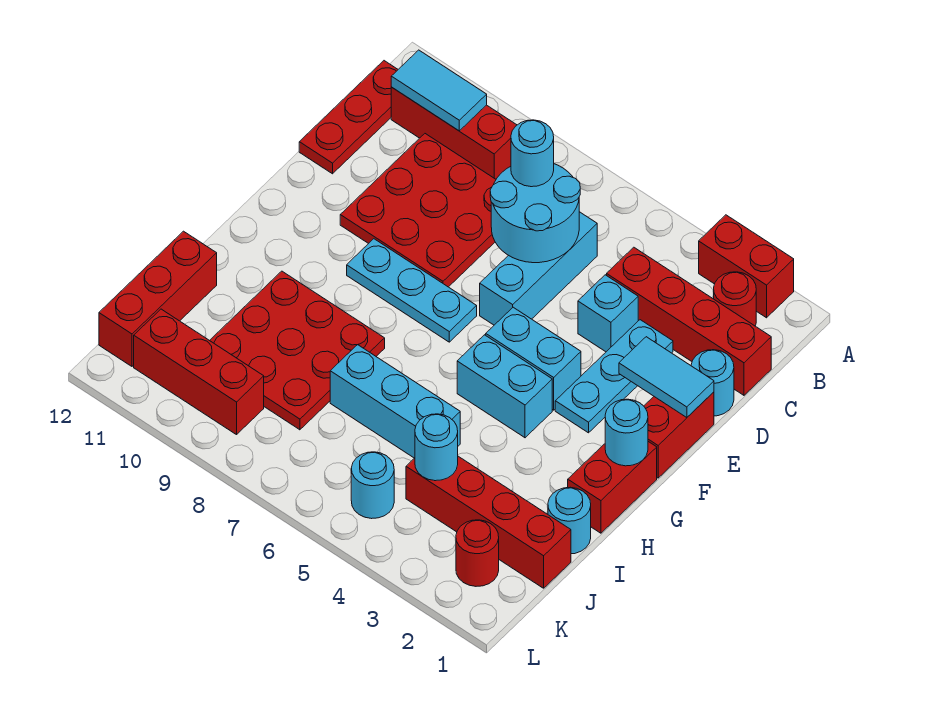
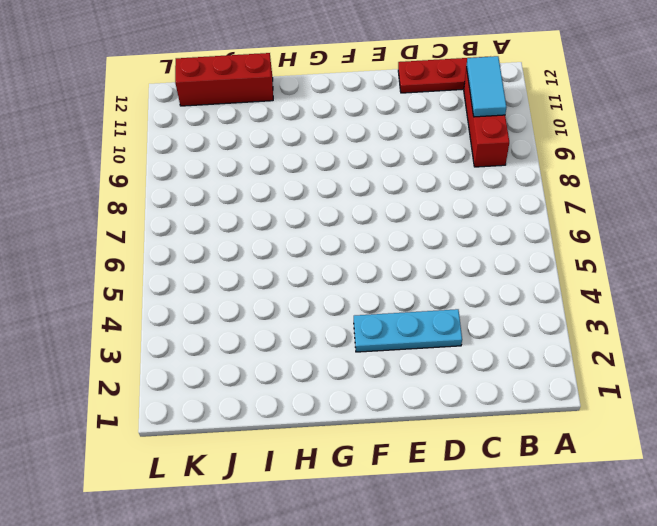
none -> red brick A2:A3 level 1
none -> red round brick B2 level 1
none -> red brick C1:C4 level 1

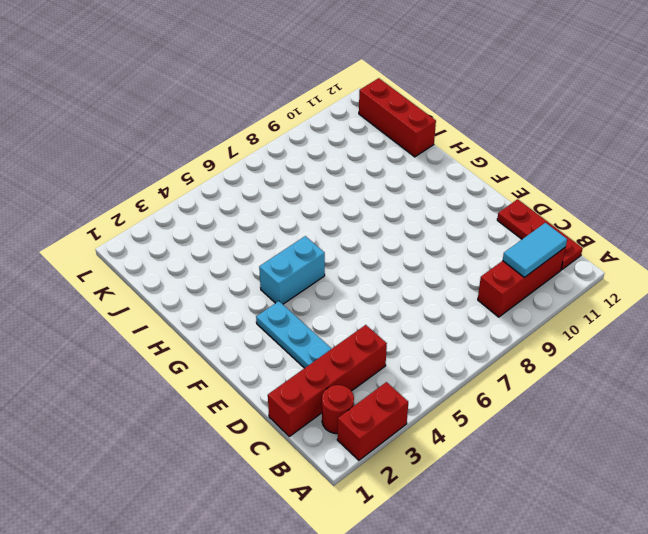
none -> cyan brick C6:E6 level 1
none -> red plate C8:E10 level 1
none -> cyan round brick D1 level 1

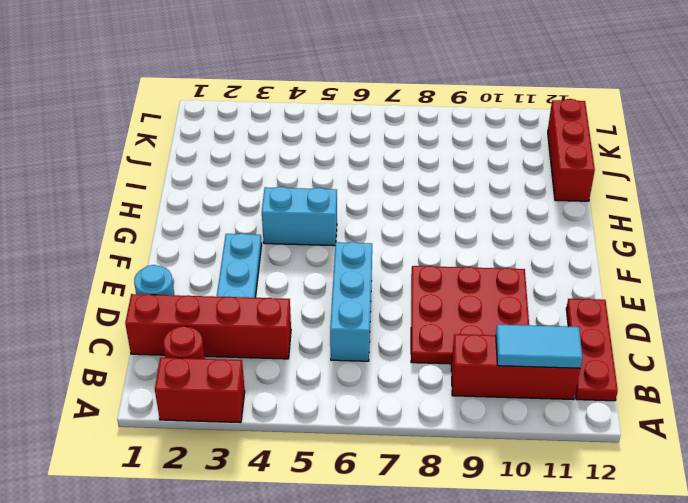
none -> cyan brick D4 level 1
none -> red brick E1:F1 level 1
none -> cyan brick F4:F5 level 1

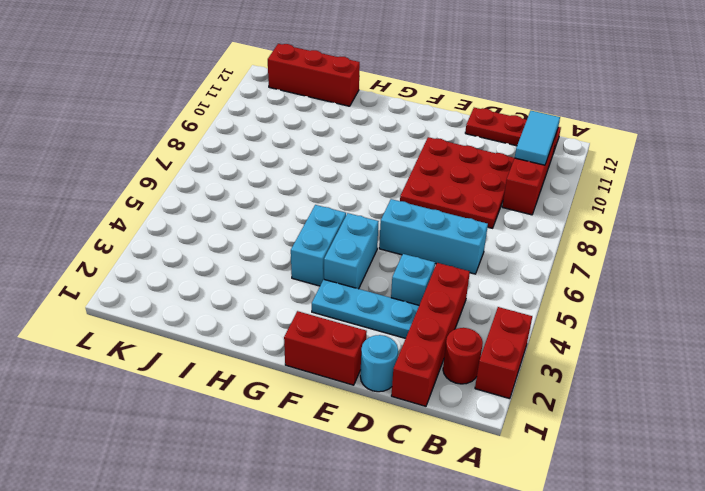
none -> cyan plate F7:F9 level 1
none -> red brick G1:H1 level 1
none -> red plate H8:J10 level 1

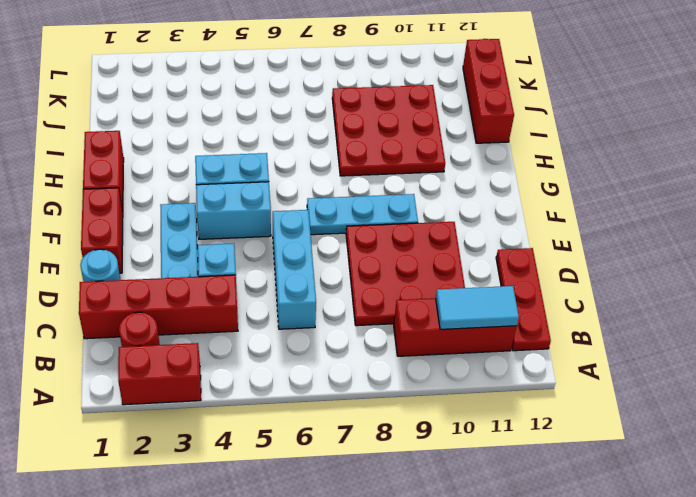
none -> cyan round brick I1 level 1
none -> cyan brick I5:I7 level 1
none -> red brick J1:J4 level 1

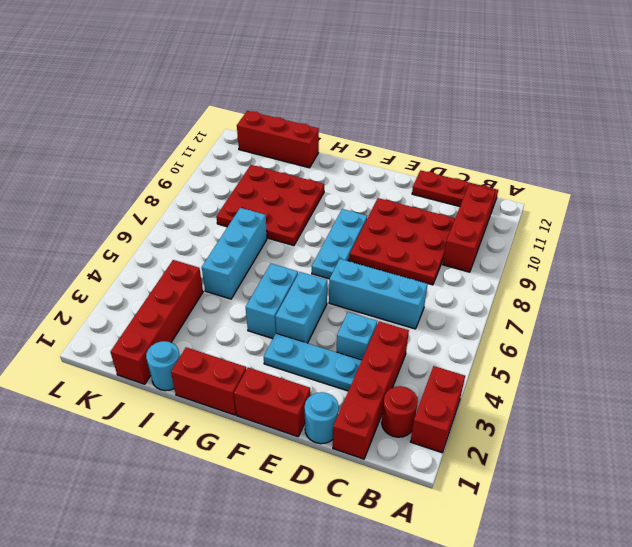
none -> red round brick K2 level 1
none -> cyan round brick K5 level 1
none -> red brick K9:K11 level 1

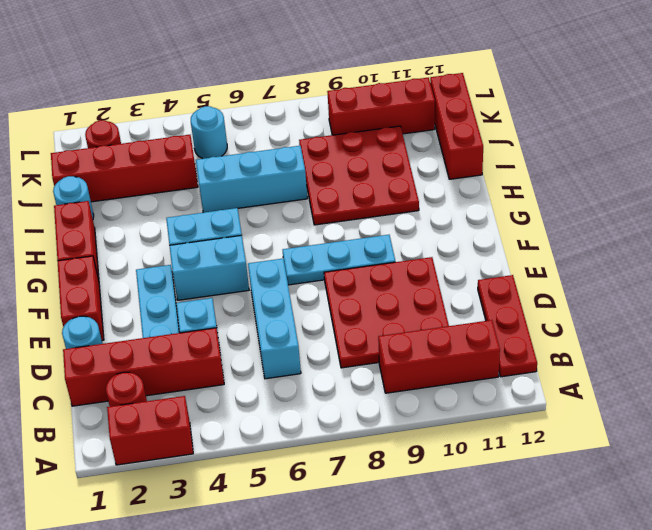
none -> cyan tile B10:B11 level 2
none -> cyan round brick C6:D7 level 2
none -> cyan tile E1:E2 level 2

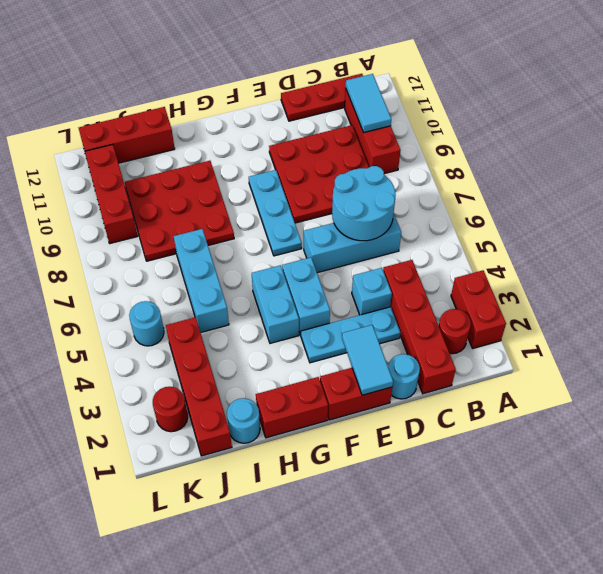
none -> cyan round brick G1 level 2
none -> cyan round brick J4 level 2
none -> cyan round brick C7 level 3

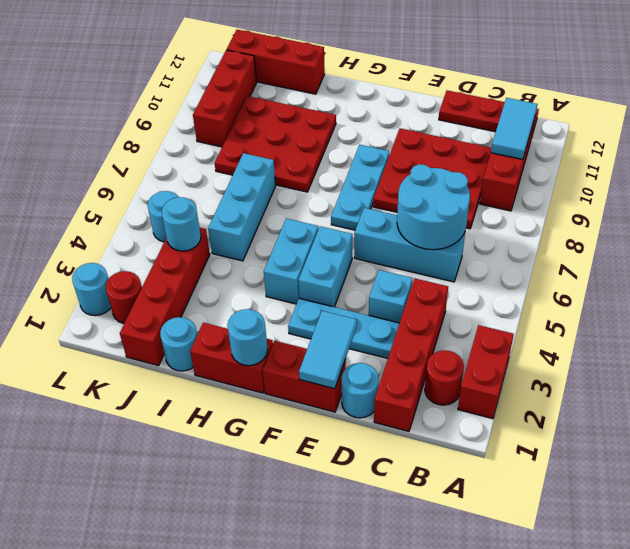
cyan round brick L2 level 1 -> cyan round brick C7 level 3

